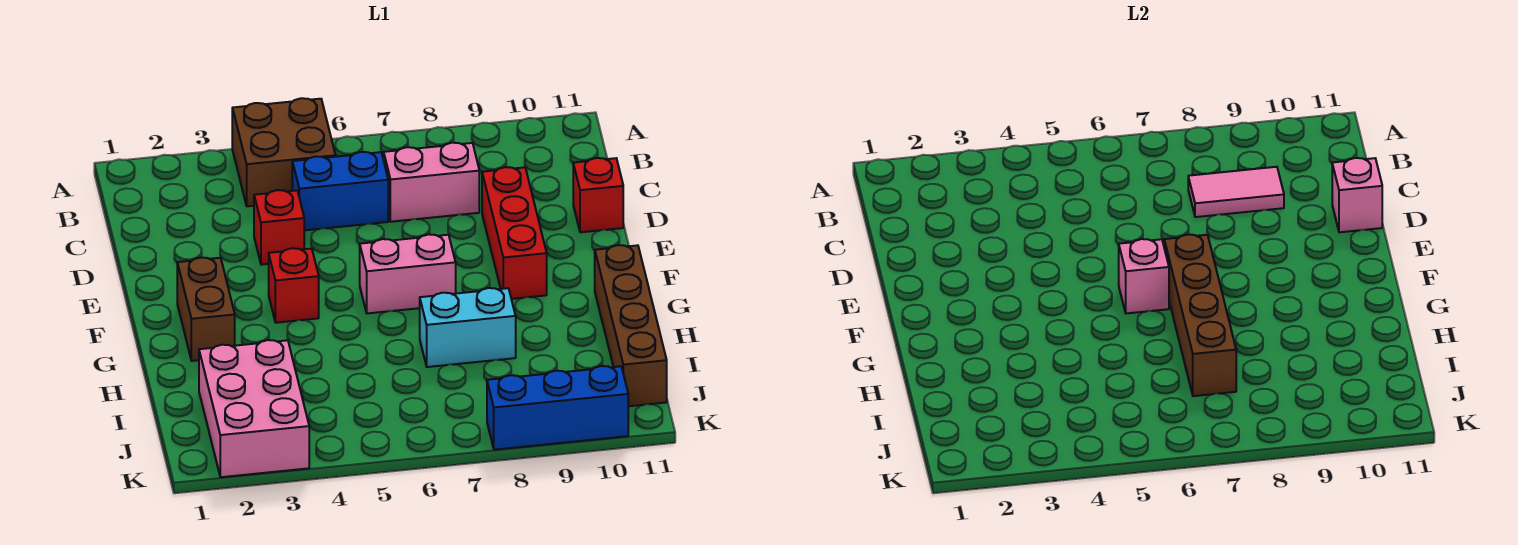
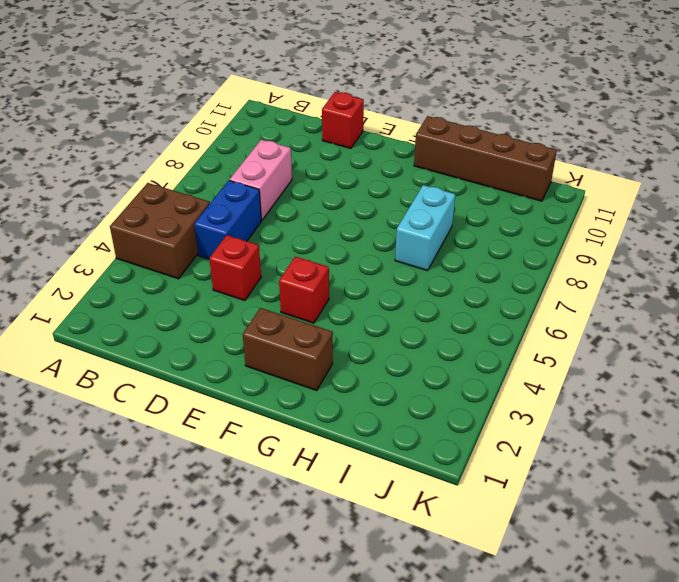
none -> red brick D9:F9 level 1
none -> pink brick F6:F7 level 1
none -> pink brick I2:K3 level 1

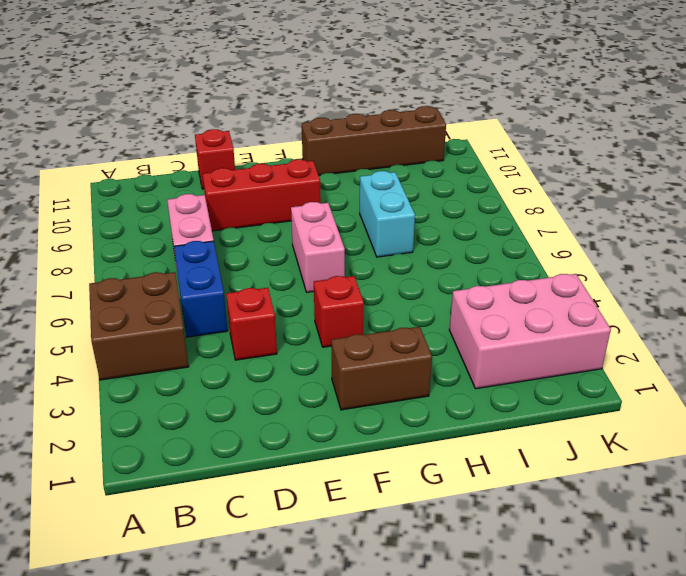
none -> blue brick K8:K10 level 1
none -> pink tile C8:C9 level 2
none -> pink brick D11 level 2

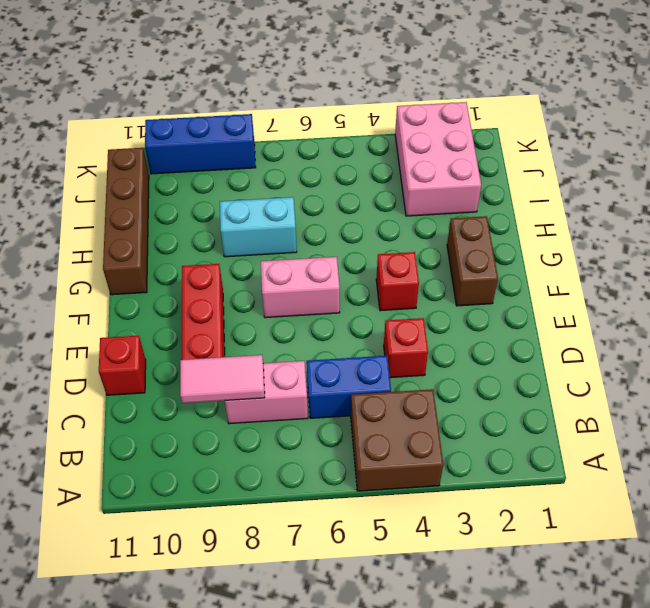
none -> pink brick D11 level 2
none -> pink brick F6 level 2
none -> brown brick F7:I7 level 2

